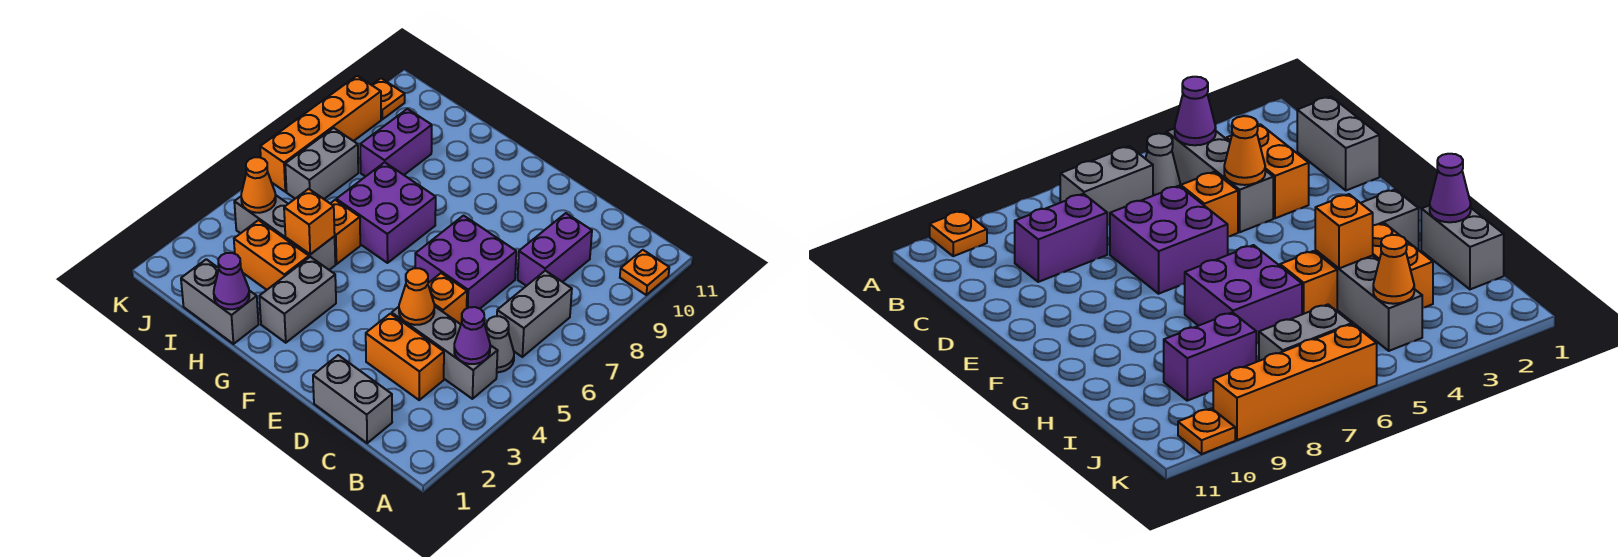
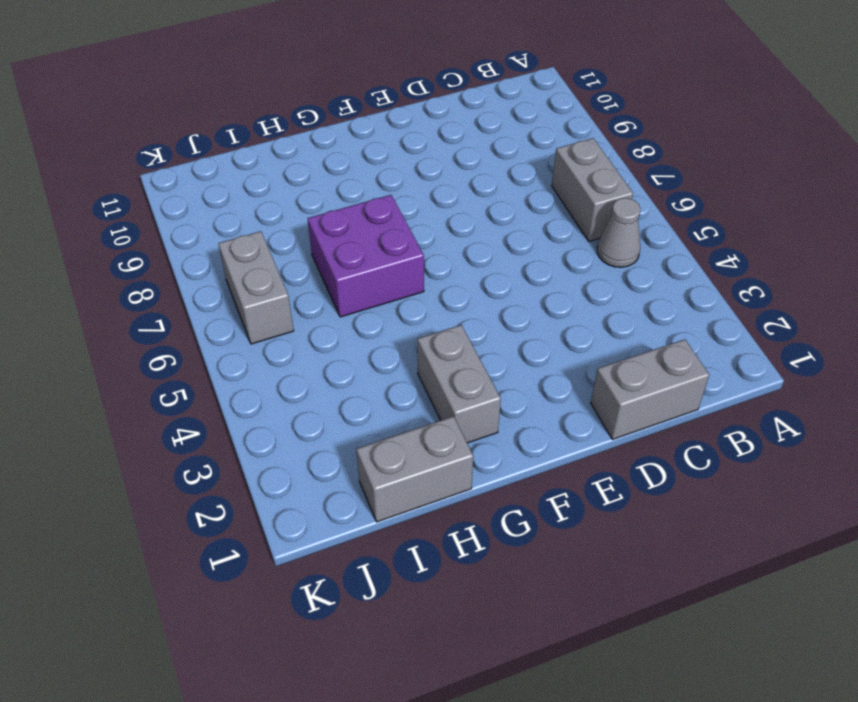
none -> orange plate A10 level 1
none -> grey brick B4:D4 level 1
none -> orange brick C3:D3 level 1

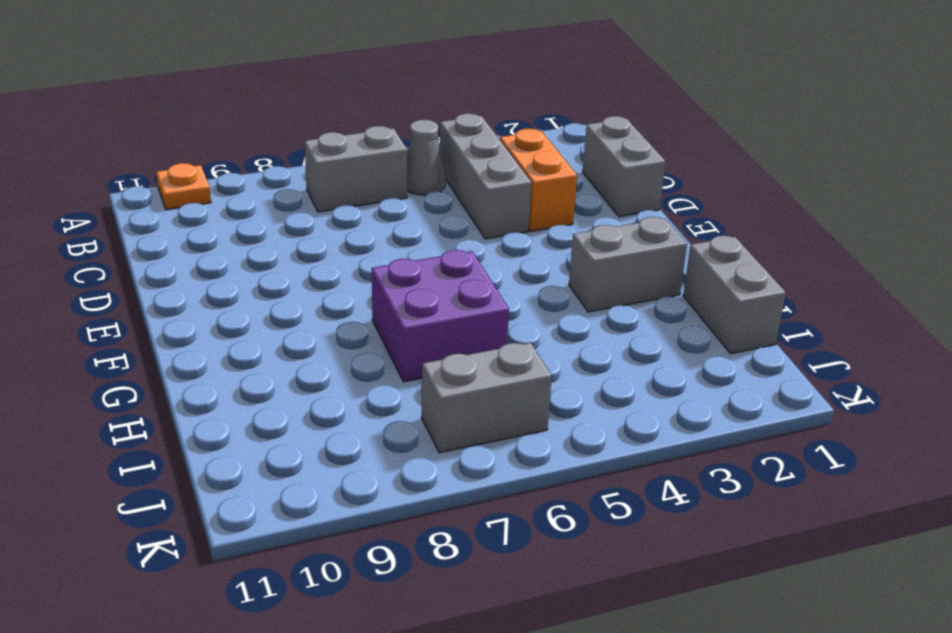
none -> purple brick C8:C9 level 1
none -> orange brick D5 level 1
none -> purple brick D6:E7 level 1

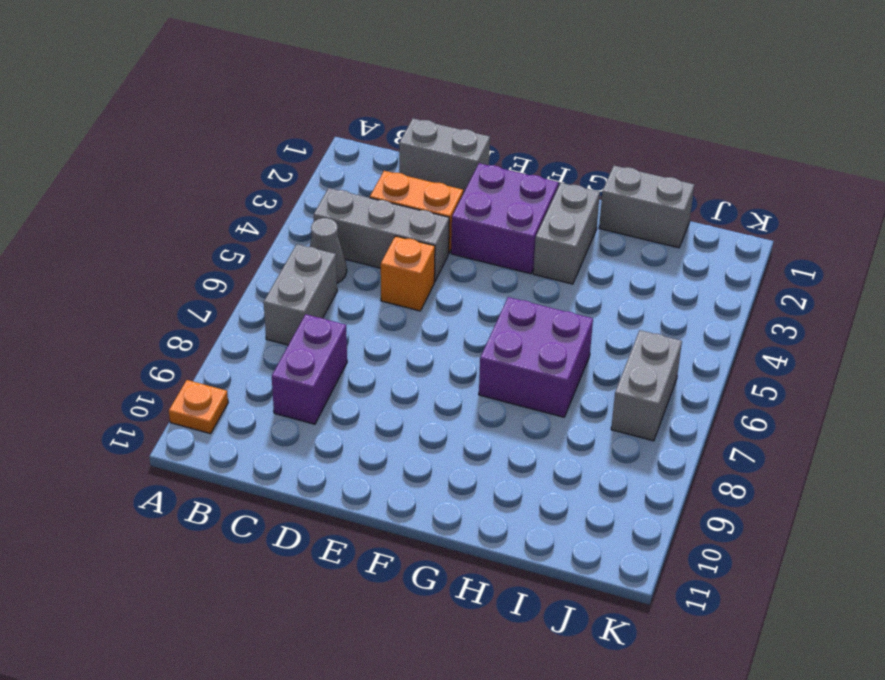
purple brick E2:F3 level 1 -> purple brick D6:E7 level 1
none -> orange brick H3:I3 level 1
none -> grey brick H4:J4 level 1
none -> orange brick H5 level 1

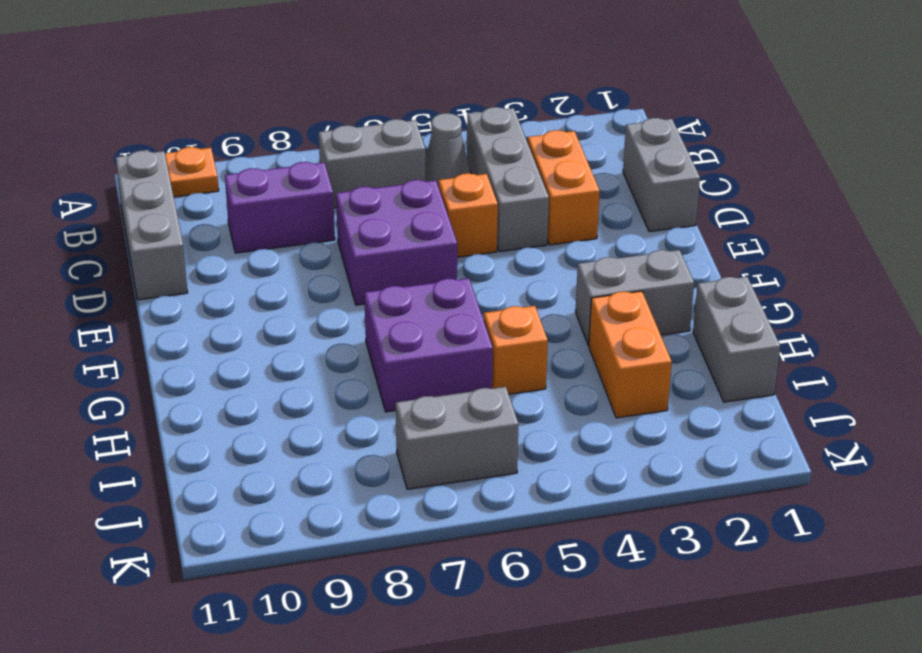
grey brick B11:D11 level 1 -> grey brick H4:J4 level 1
none -> purple brick I8:I9 level 1
none -> orange brick K6:K9 level 1
none -> orange plate K10 level 1

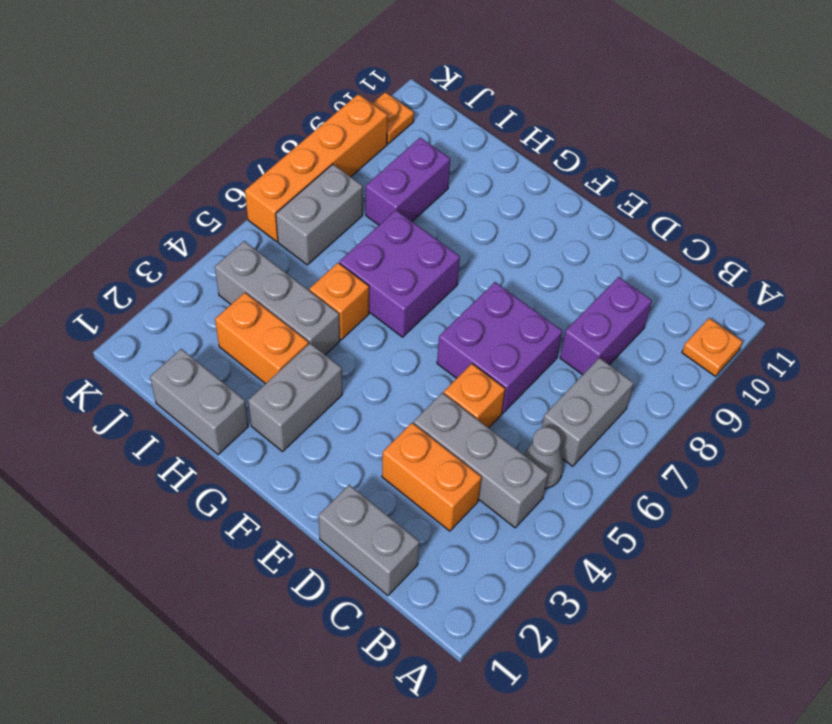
none -> purple cone B4 level 2
none -> orange cone D4 level 2
none -> purple cone H1 level 2

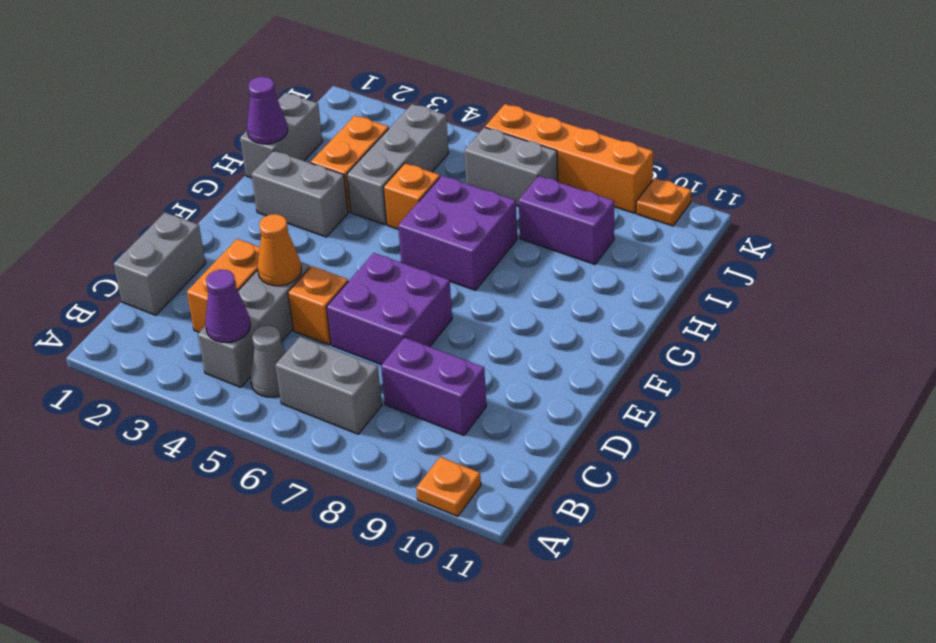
none -> orange brick H4 level 2
none -> orange cone J4 level 2

